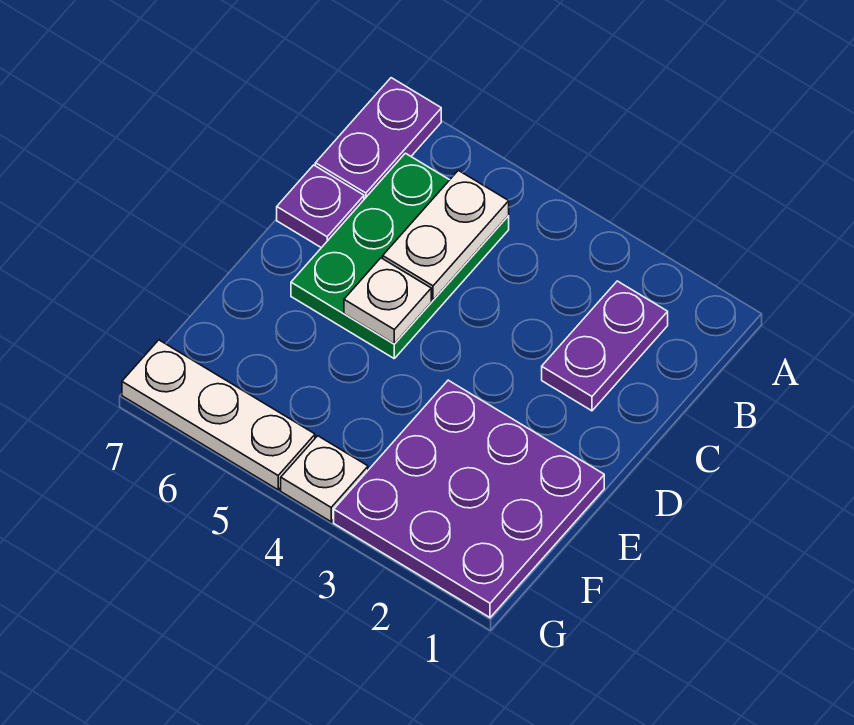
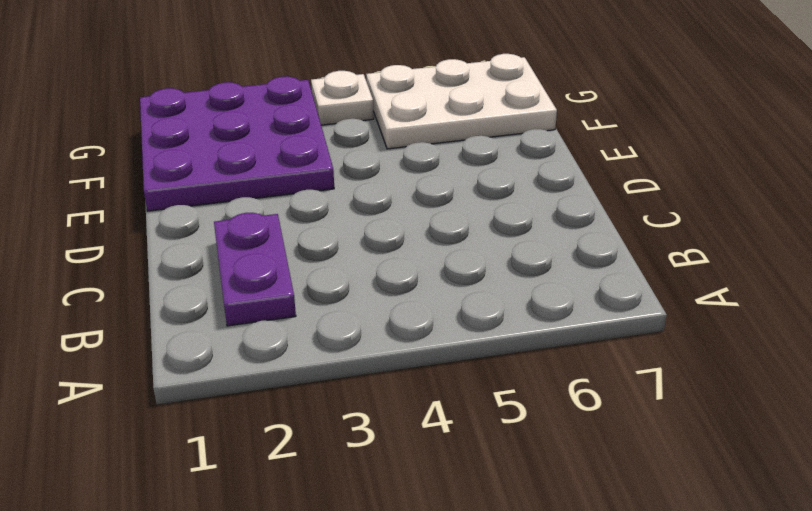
white plate F5:G7 level 1 -> white plate G5:G7 level 1
none -> purple plate A7:B7 level 1
none -> green plate B5:D6 level 1

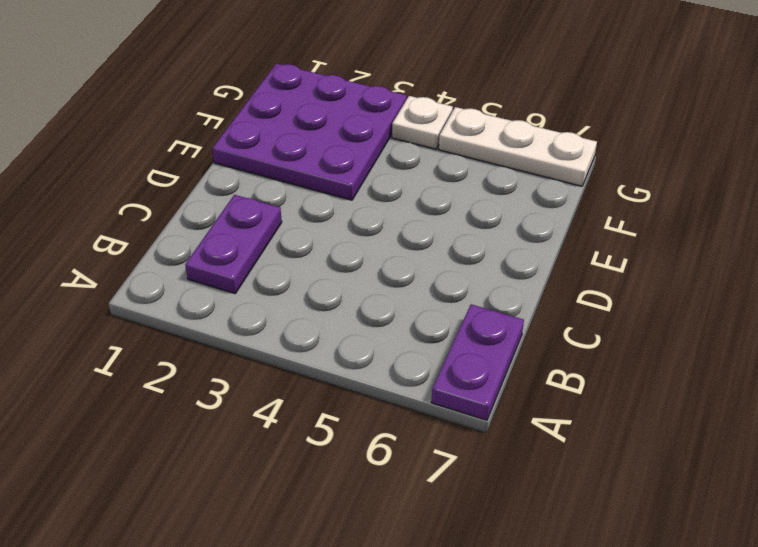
none -> green plate B5:D6 level 1
none -> purple plate C7 level 1

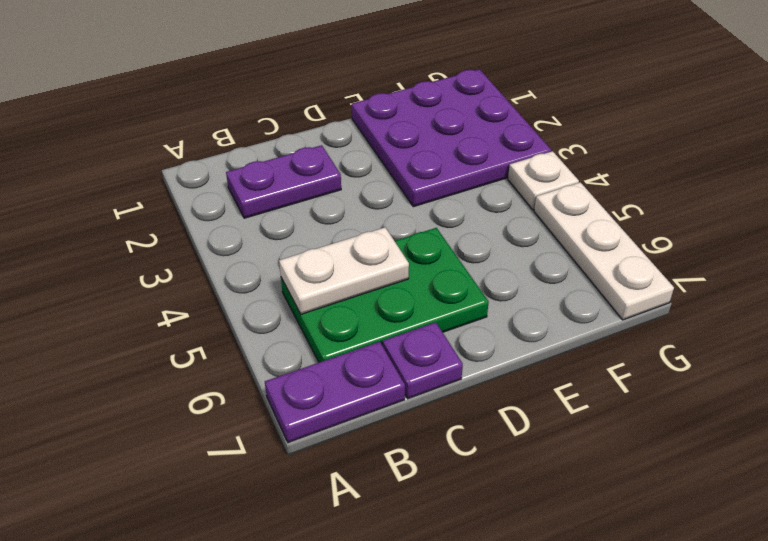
none -> white plate D5 level 2

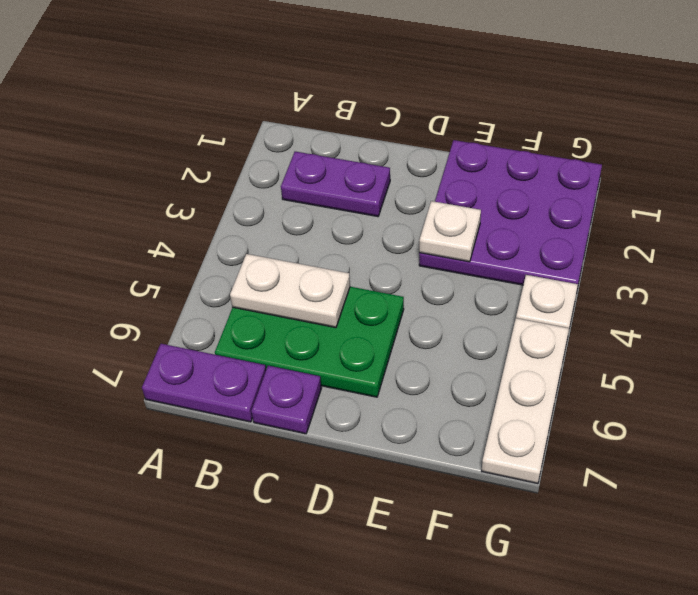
white plate E3 level 2 -> white plate D5 level 2

